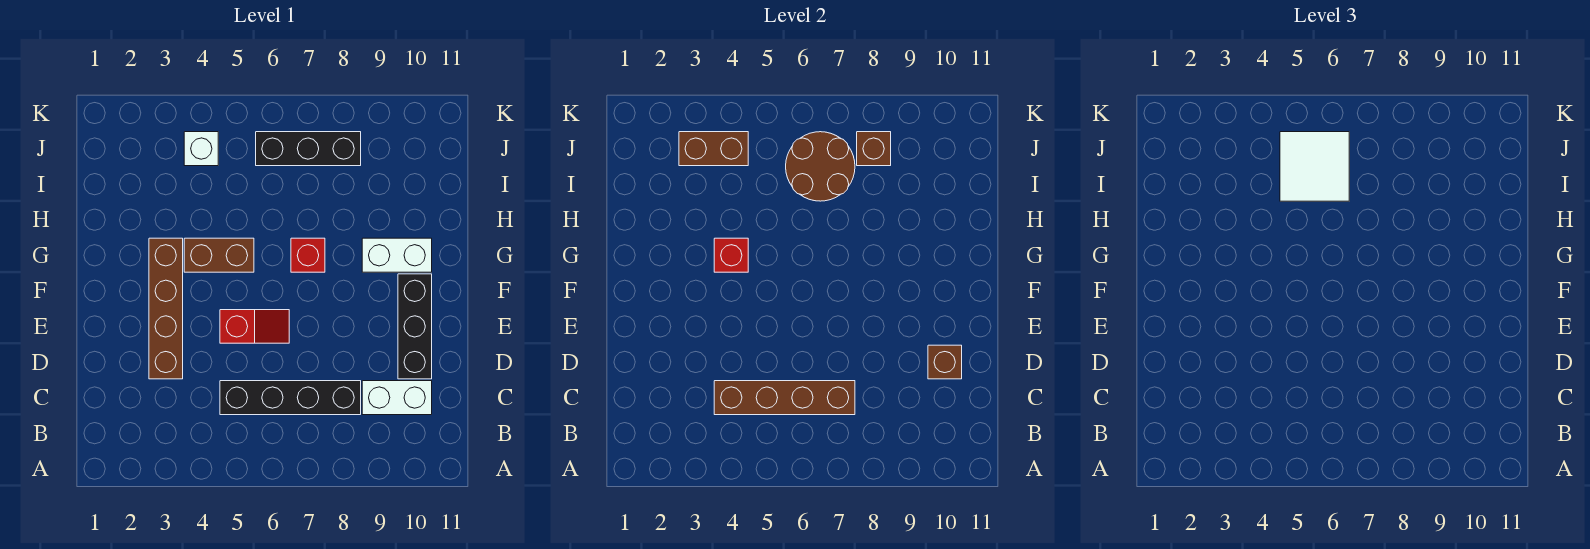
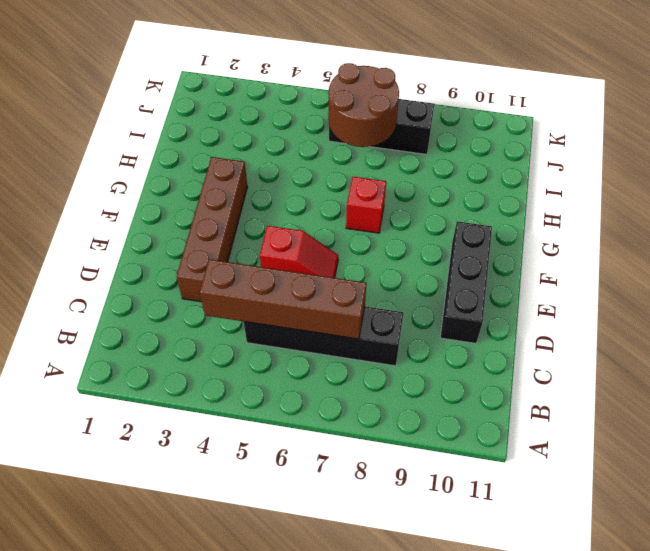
none -> white brick C9:C10 level 1
none -> brown brick G4:G5 level 1
none -> white brick G9:G10 level 1

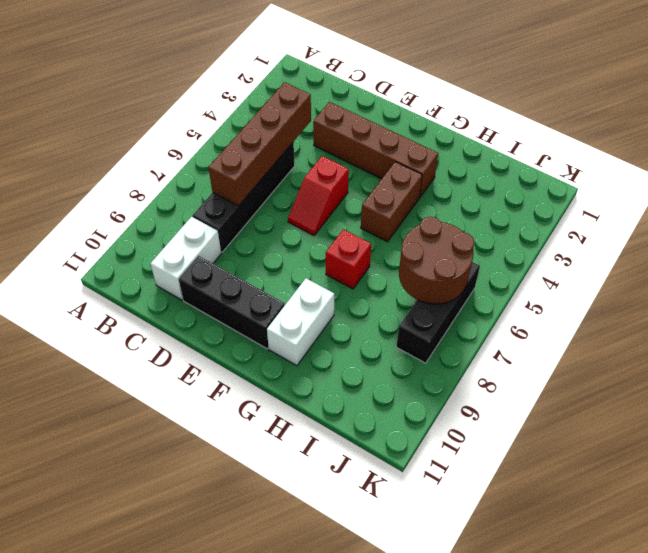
none -> white brick J4 level 1
none -> brown brick D10 level 2
none -> red brick G4 level 2

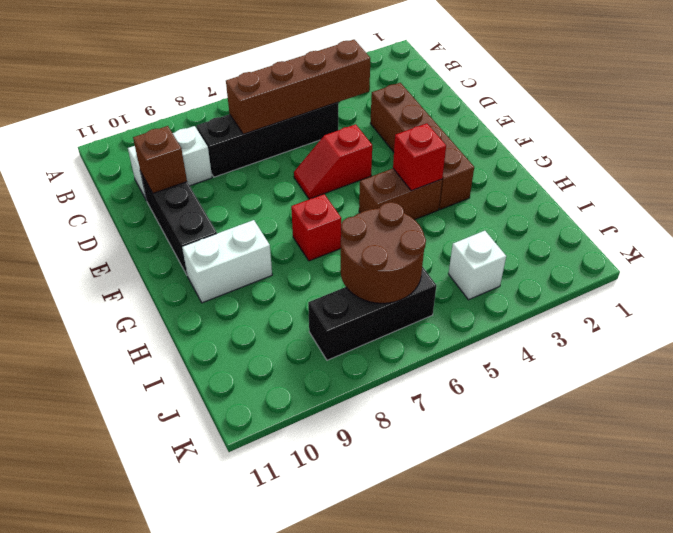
none -> brown brick J3:J4 level 2
none -> brown brick J8 level 2
none -> white tile I5:J6 level 3

